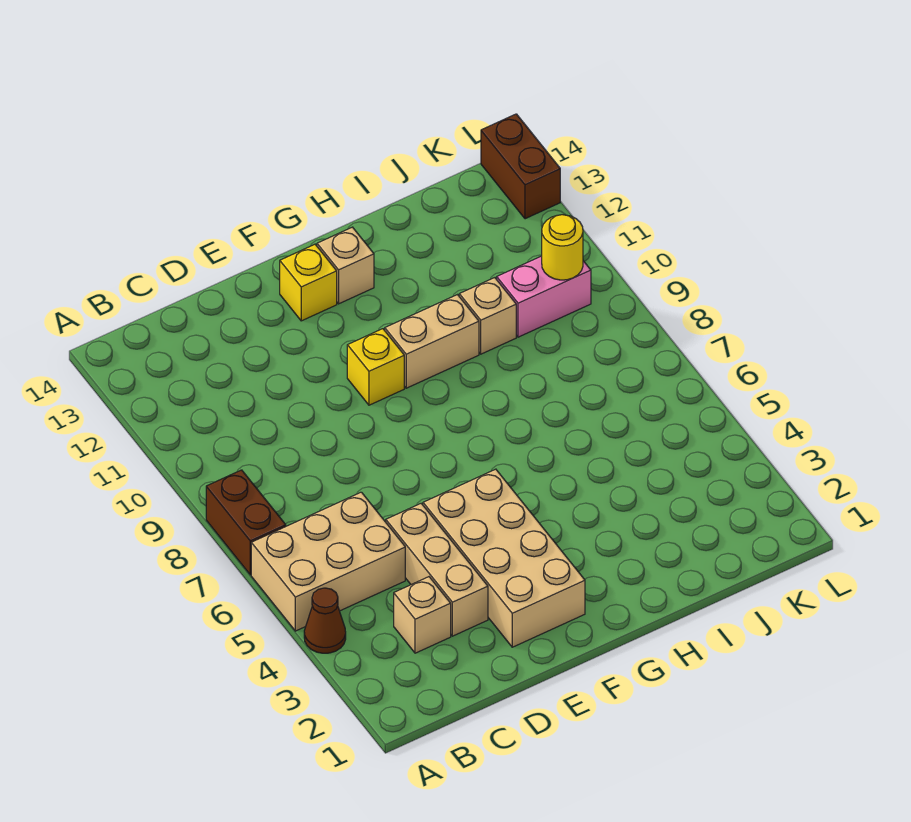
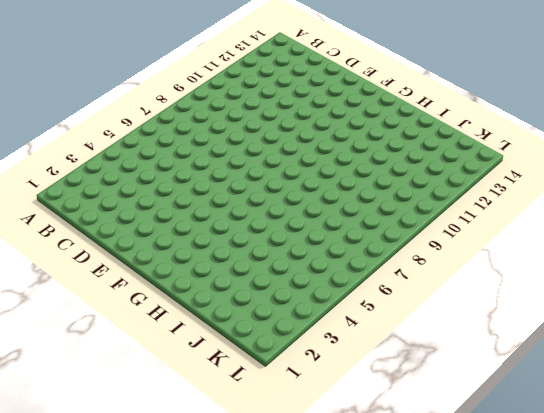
none -> brown cone A4 level 1
none -> tan brick A5:C6 level 1
none -> brown brick A7:A8 level 1

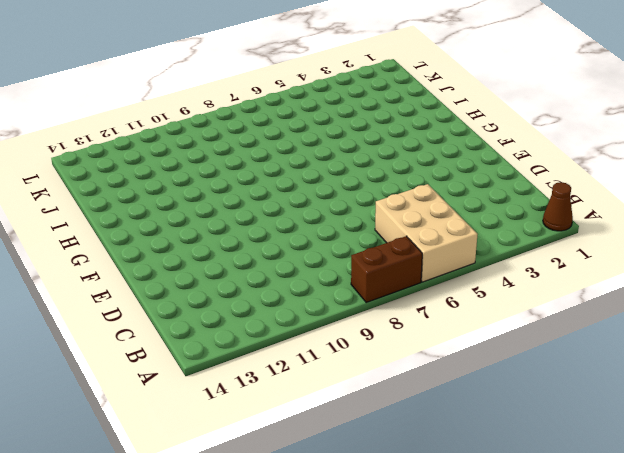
brown cone A1 level 1 -> brown cone A4 level 1
none -> tan brick C3 level 1
none -> tan brick D3:D5 level 1
none -> tan brick E2:F5 level 1

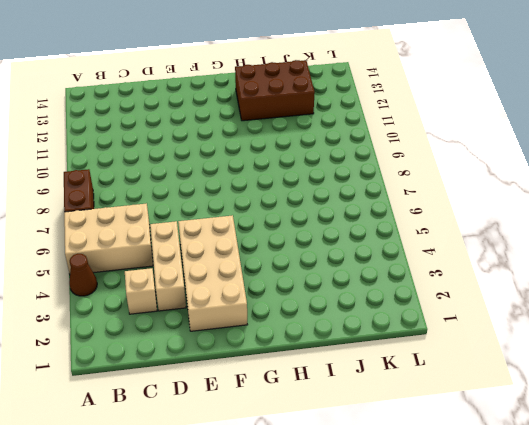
brown brick H12:J13 level 1 -> none
none -> yellow brick F10 level 1
none -> yellow brick F13 level 1
none -> tan brick G10:H10 level 1

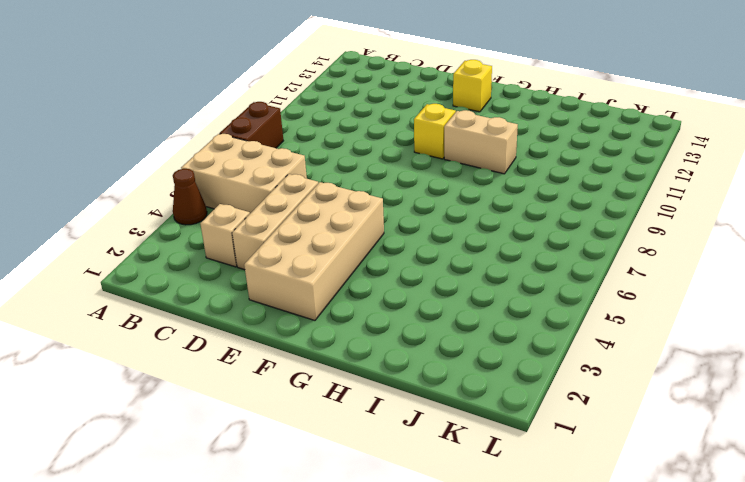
none -> tan brick G13 level 1
none -> tan brick I10 level 1
none -> pink brick J10:K10 level 1

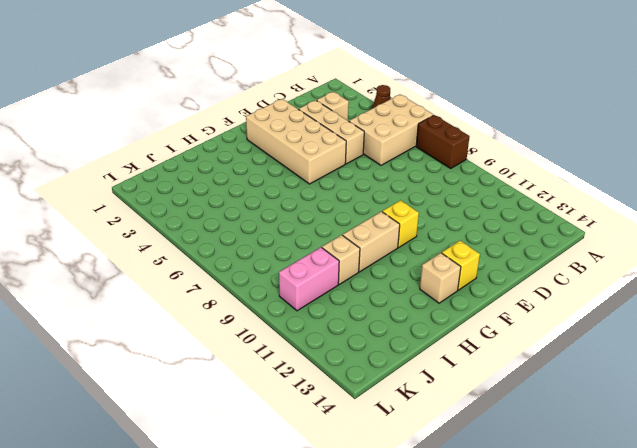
none -> brown brick L13:L14 level 1
none -> yellow round brick K10 level 2

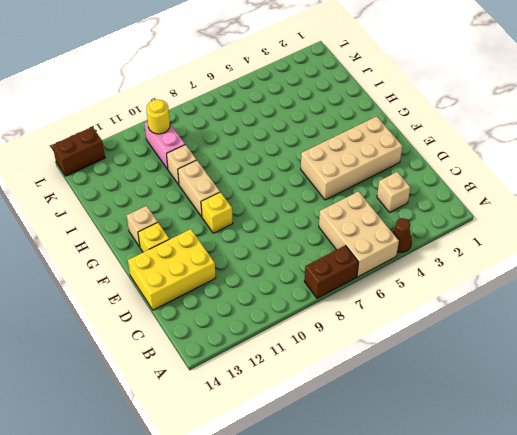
yellow brick D12:E14 level 1 -> none
none -> tan brick D3:D5 level 1

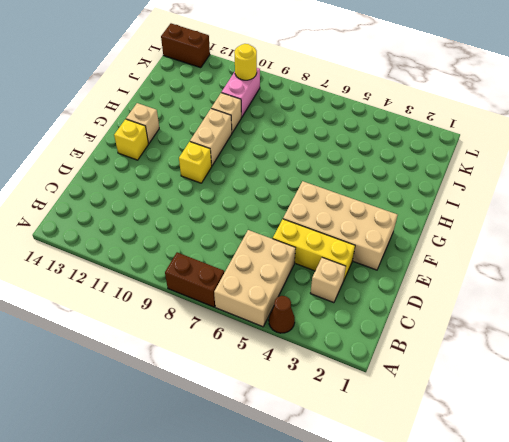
yellow brick D3:D5 level 1 -> tan brick D3:D5 level 1

